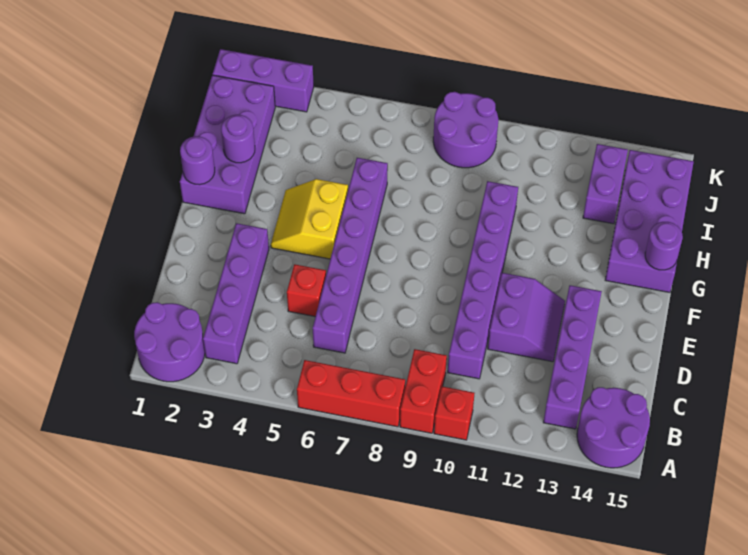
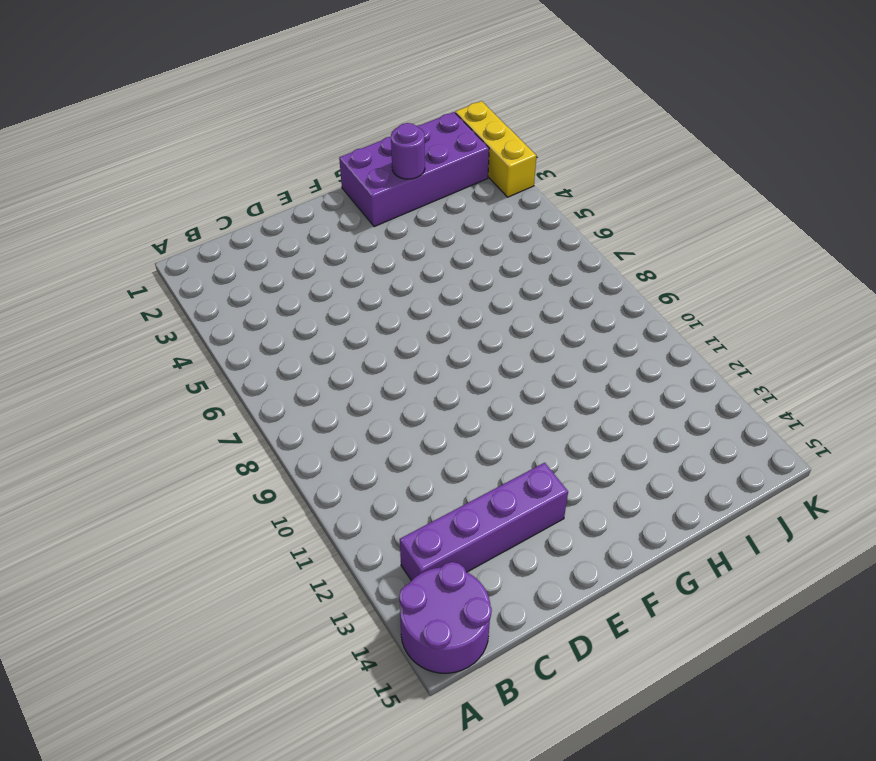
yellow brick K1:K3 level 1 -> purple brick K1:K3 level 1
none -> purple round brick A1:B2 level 1
none -> red brick A6:A8 level 1
none -> red brick A9:B9 level 1

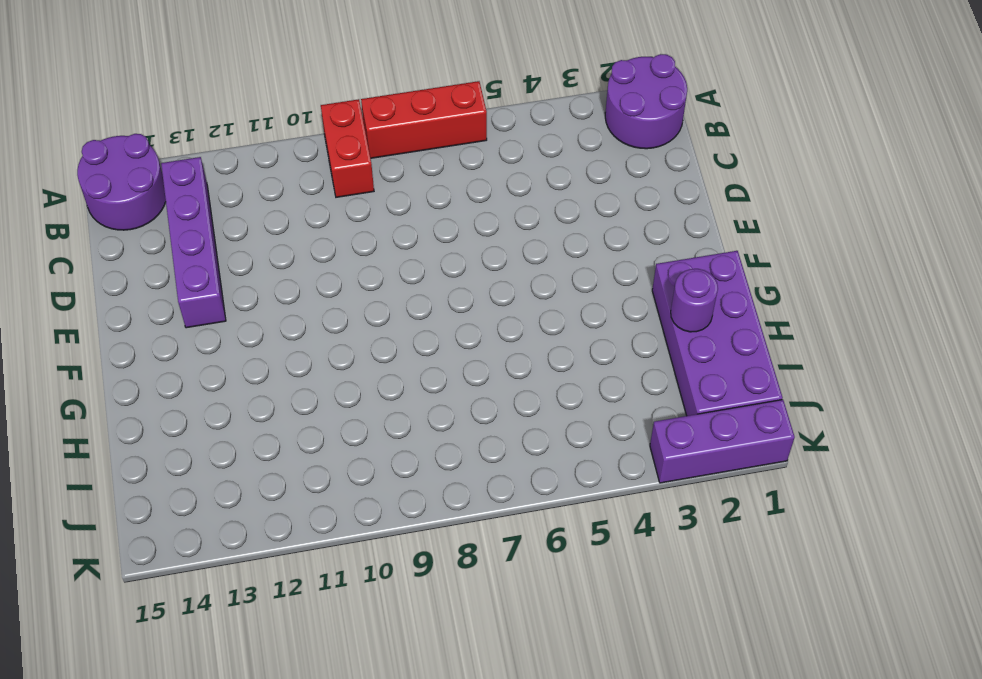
none -> red brick A10 level 1
none -> purple brick B3:E3 level 1
none -> purple brick C6:H6 level 1

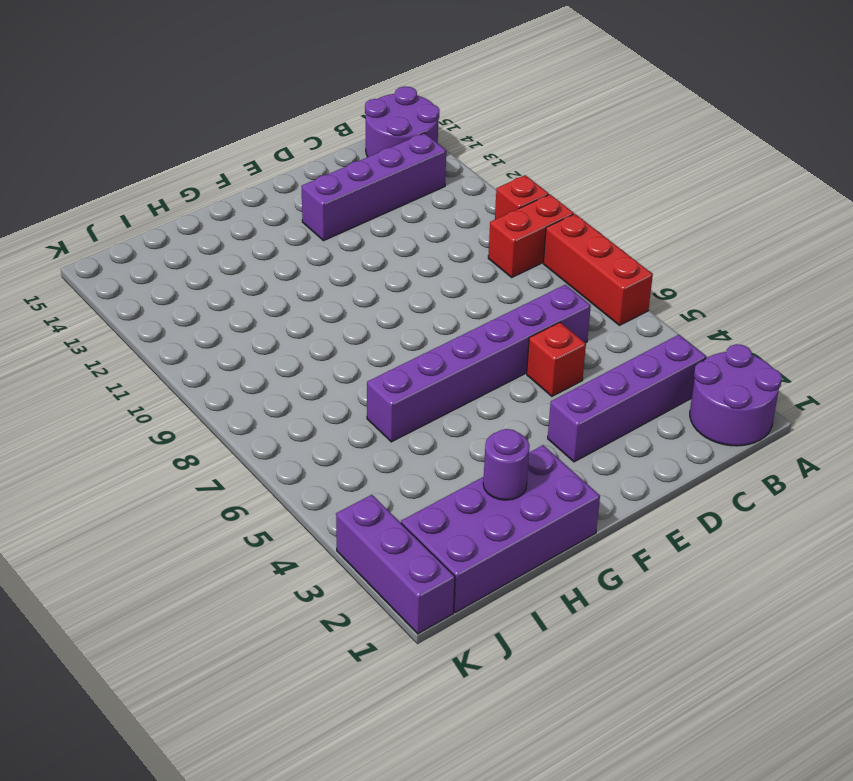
none -> purple brick C10:H10 level 1
none -> purple slope D11:E12 level 1 top 11
none -> yellow slope F4:G5 level 1 top 5

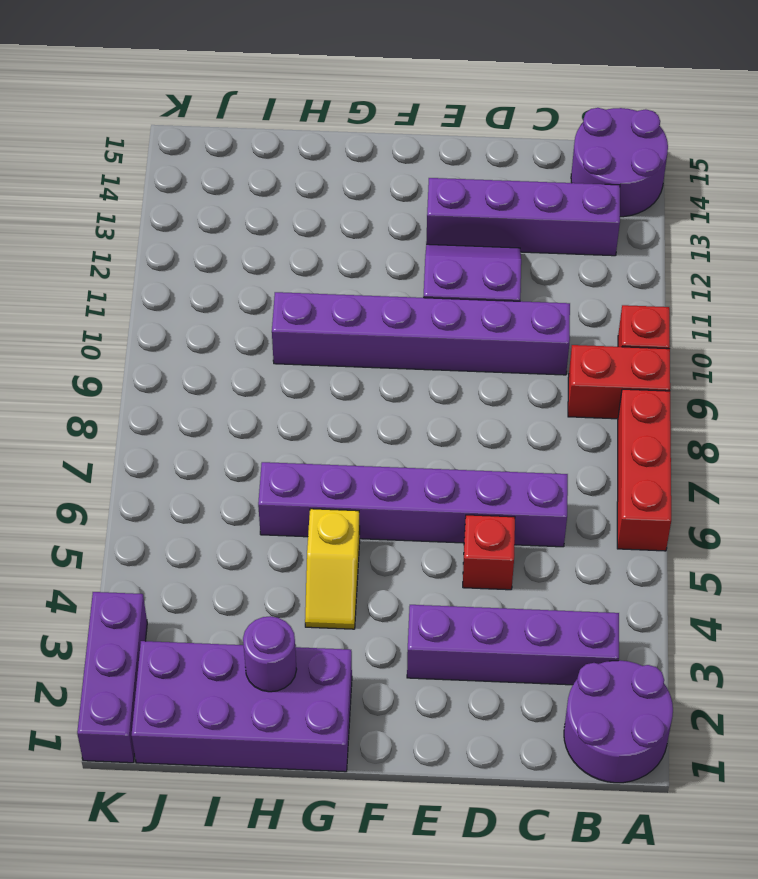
yellow slope G4:G5 level 1 top 5 -> yellow slope F4:G5 level 1 top 5
none -> purple brick G14:J15 level 1
none -> purple brick I13:J13 level 1
none -> purple round brick J8:K9 level 1

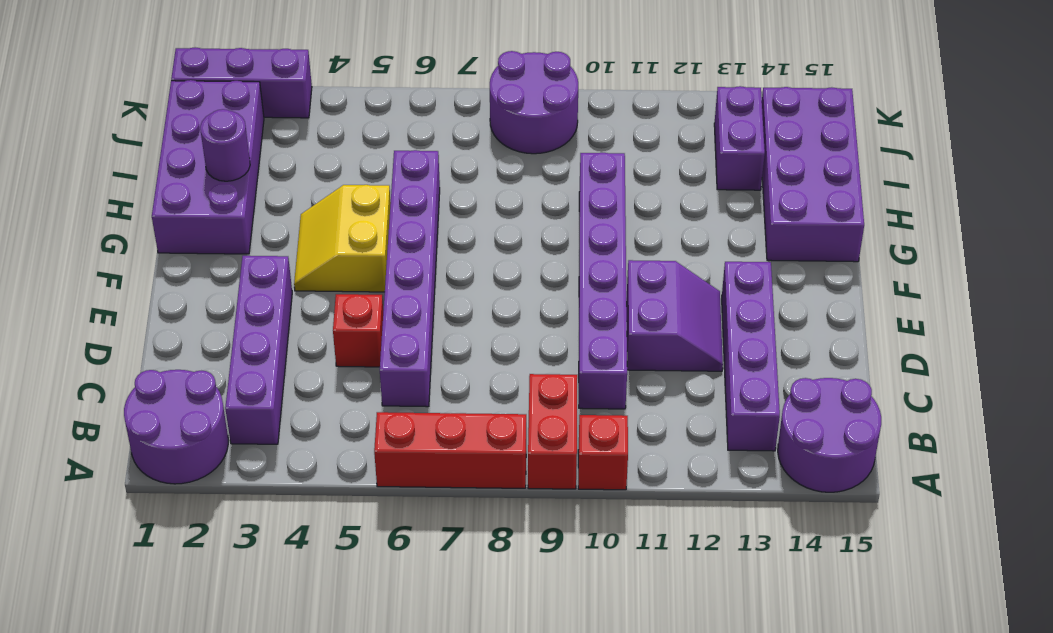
none -> purple round brick G1 level 2
none -> purple round brick G15 level 2

